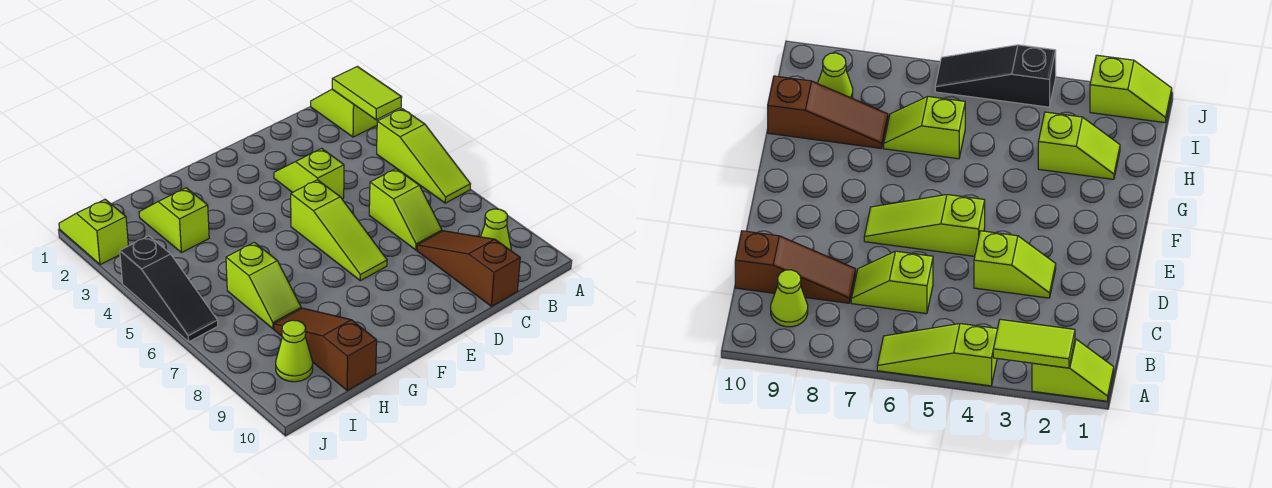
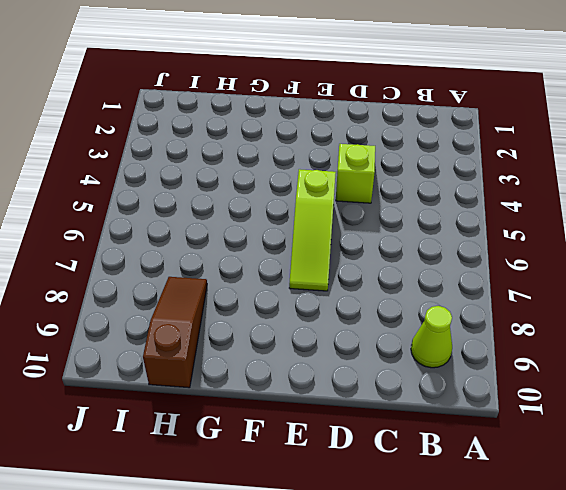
none -> lime slope A1:A2 level 1 top 2
none -> lime slope A4:A6 level 1 top 4
none -> lime slope C6:C7 level 1 top 6

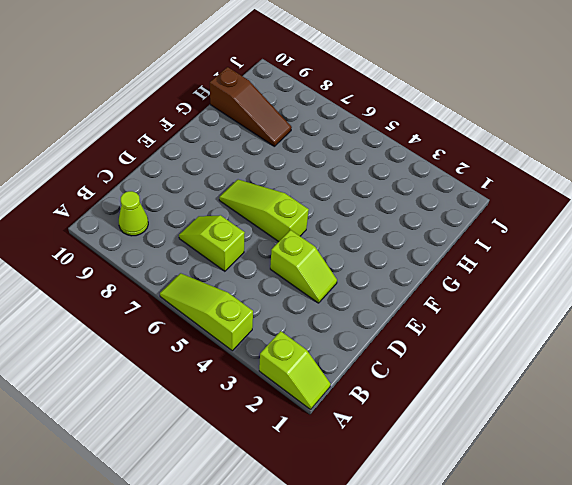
none -> brown slope C8:C10 level 1 top 10
none -> lime slope H2:H3 level 1 top 3
none -> lime slope H6:H7 level 1 top 6

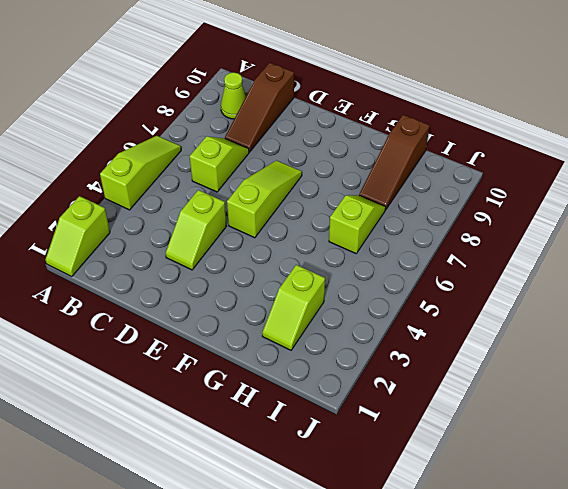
none -> lime cone I9 level 1
none -> lime slope J1:J2 level 1 top 2
none -> black slope J4:J6 level 1 top 4

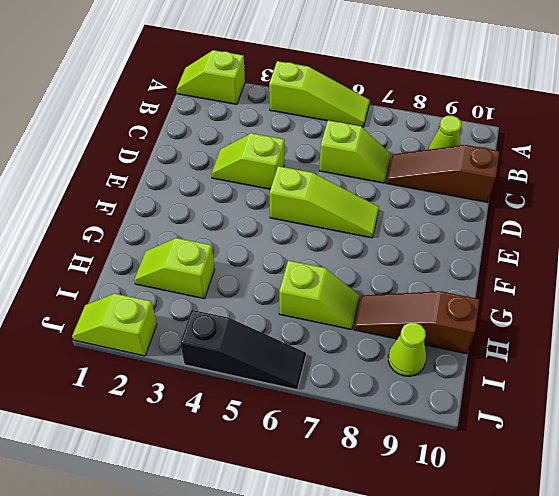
none -> lime tile A2:A3 level 2

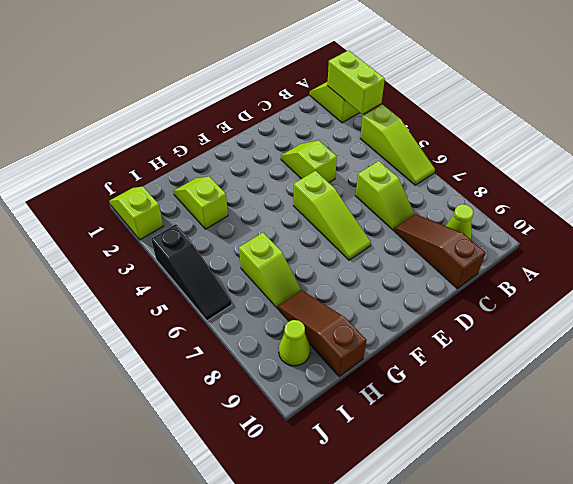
lime brick A2:A3 level 2 -> lime tile A2:A3 level 2

